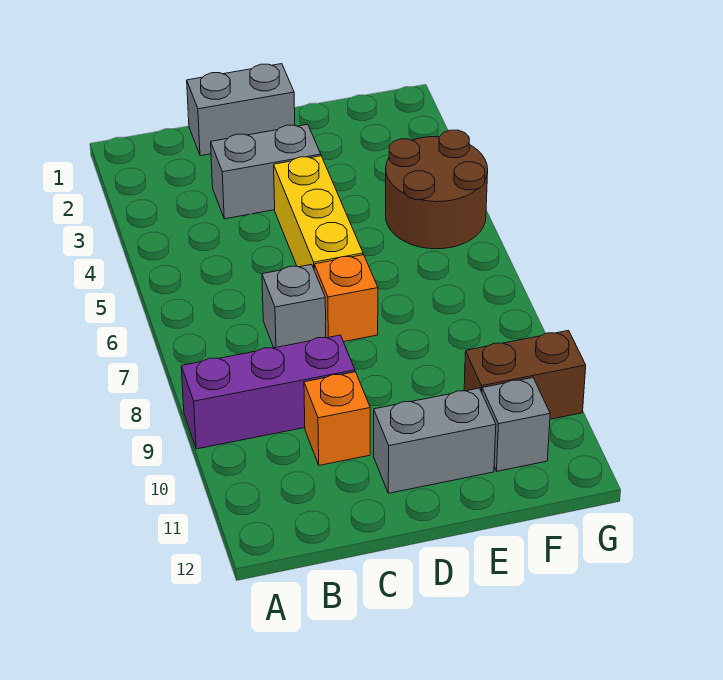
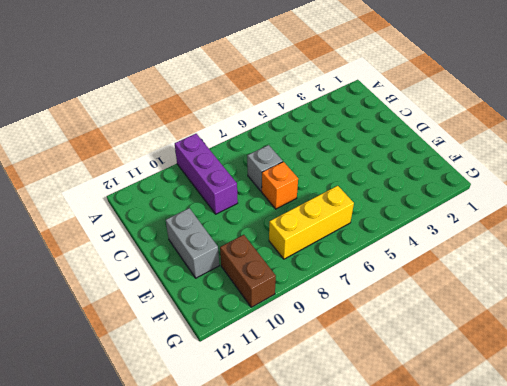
yellow brick F6:F8 level 1 -> yellow brick D4:D6 level 1
none -> grey brick C1:D1 level 1
none -> grey brick C3:D3 level 1

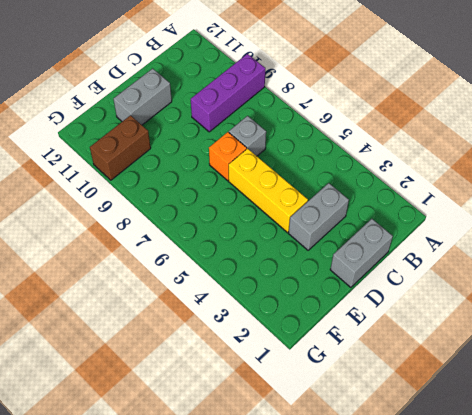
none -> orange brick C10 level 1
none -> brown round brick F4:G5 level 1

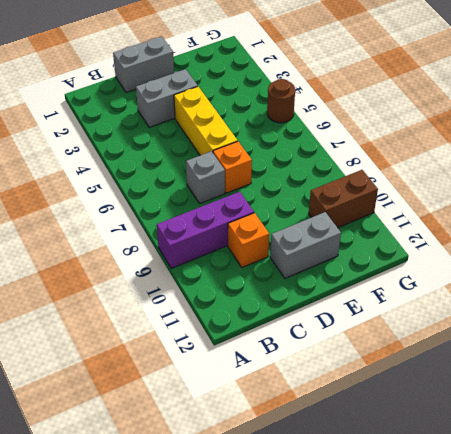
brown round brick G5 level 1 -> brown round brick F4:G5 level 1
none -> grey brick F11 level 1

